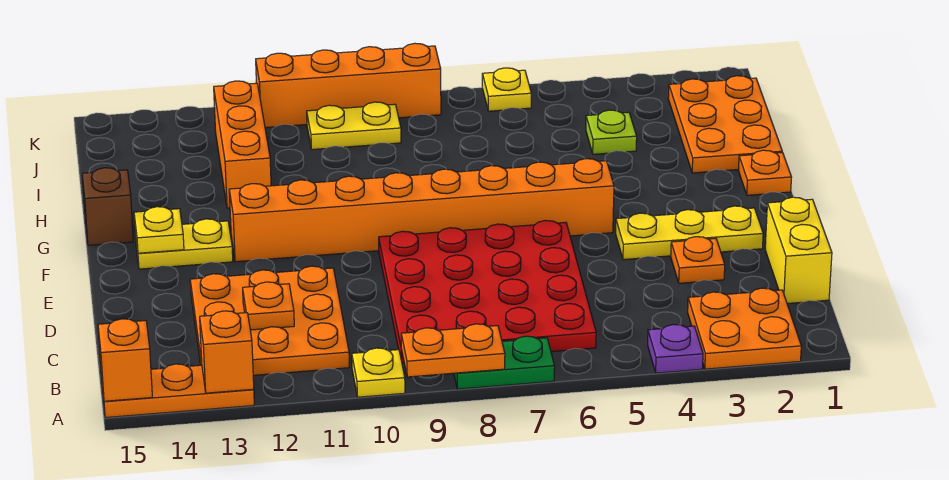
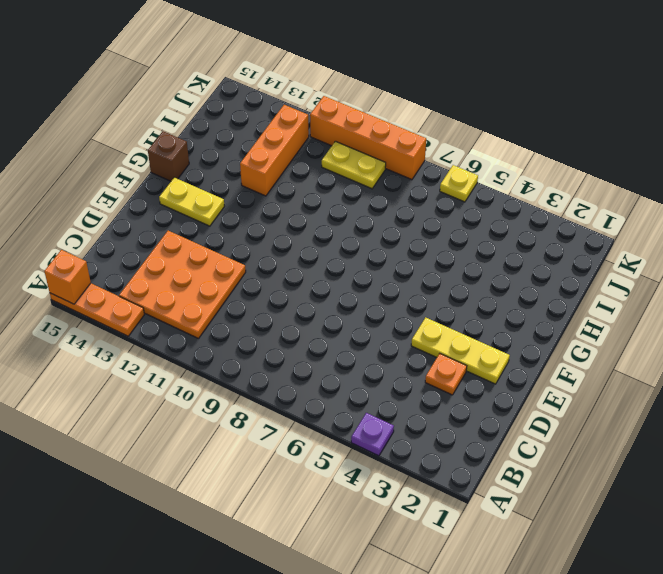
none -> orange plate A2:B3 level 1
none -> green plate A7:A8 level 1
none -> yellow plate A10 level 1

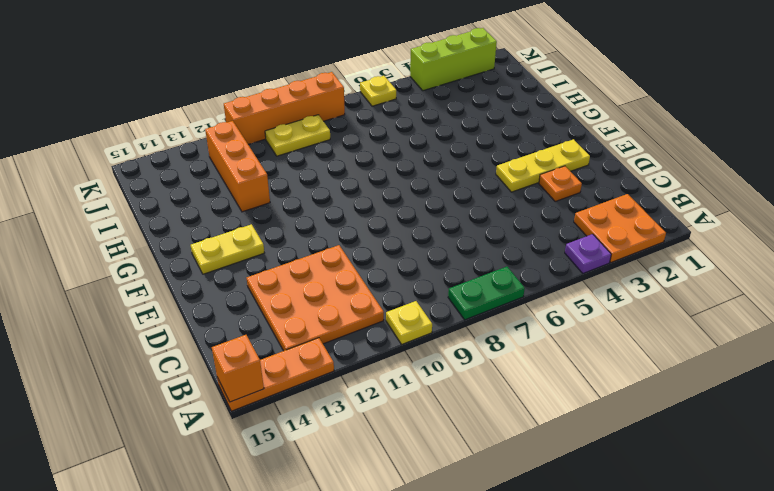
lime brick K2:K4 level 1 -> none
none -> red plate B6:E9 level 1
none -> yellow brick C1:D1 level 1
none -> orange brick F5:F12 level 1

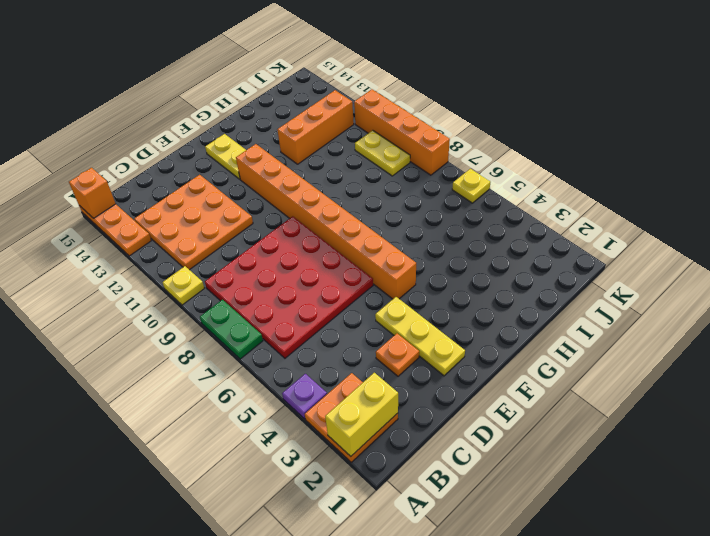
yellow brick A2:B2 level 2 -> yellow brick C1:D1 level 1
none -> orange plate G1 level 1
none -> brown brick G15 level 1
none -> orange plate H1:J2 level 1

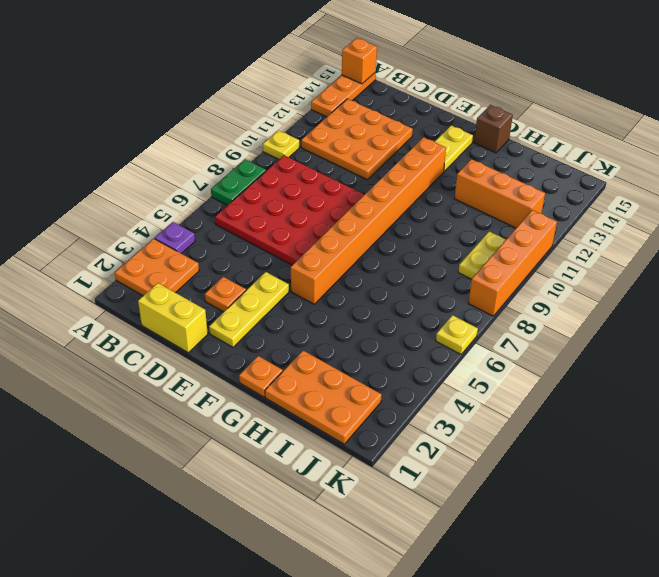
none -> lime plate I4 level 1
none -> orange plate A8:A9 level 2
none -> orange brick A13 level 2

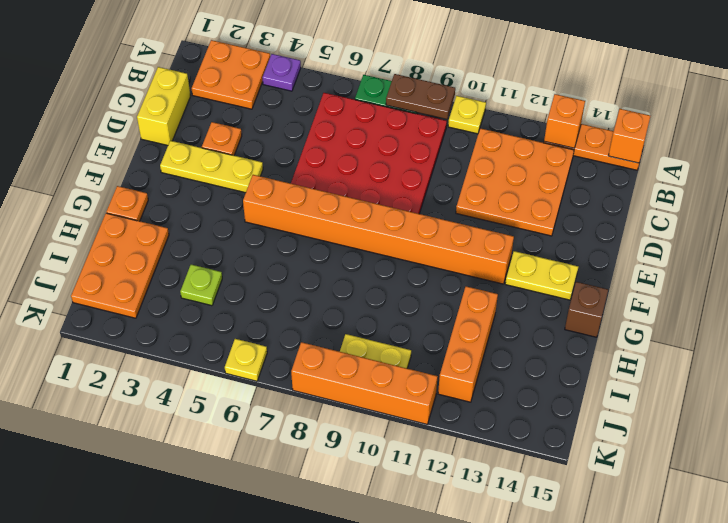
brown plate A8:A9 level 2 -> orange plate A8:A9 level 2
none -> orange plate C12 level 2
none -> yellow plate F14 level 2

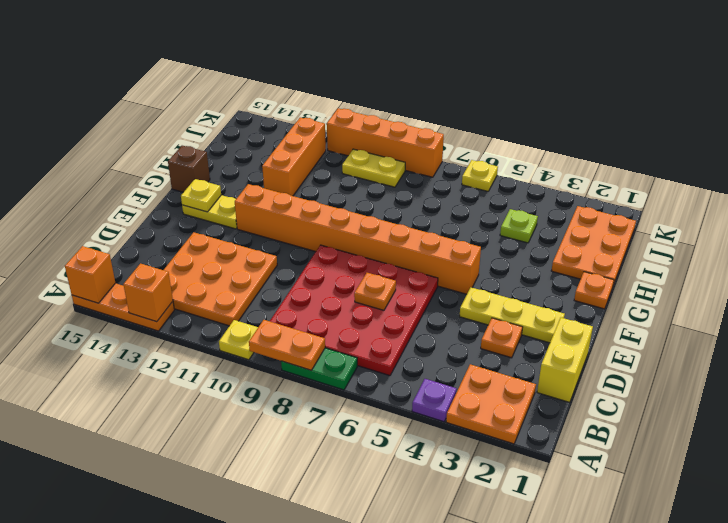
orange plate D7 level 2 -> orange plate C12 level 2

